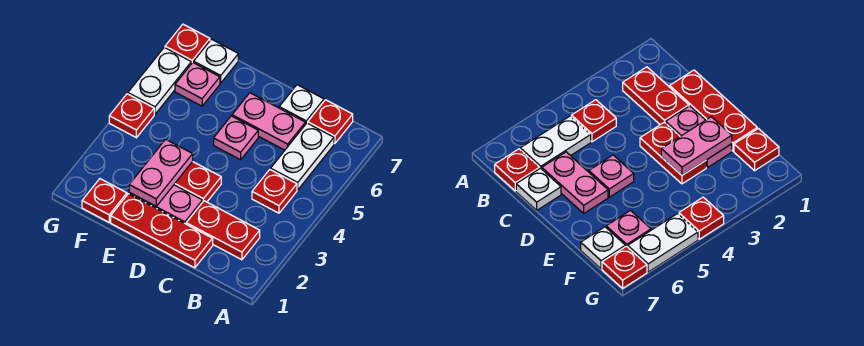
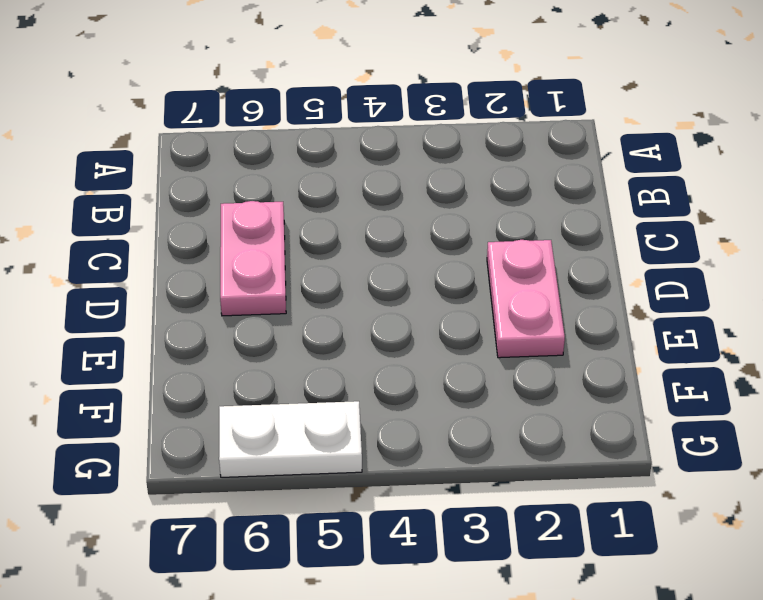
none -> red plate B2:C2 level 1
none -> red plate B4 level 1
none -> white plate B5:B6 level 1

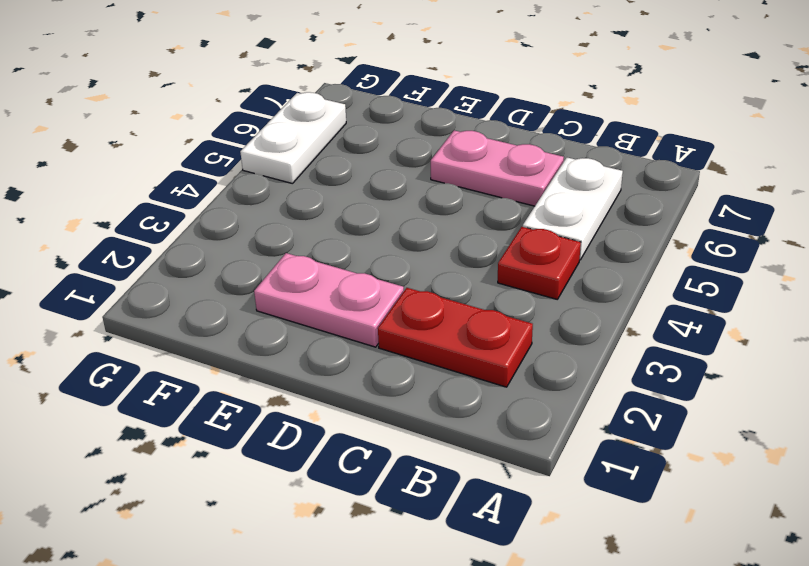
none -> red plate B7 level 1
none -> red plate C1:E1 level 1
none -> white plate C7 level 1

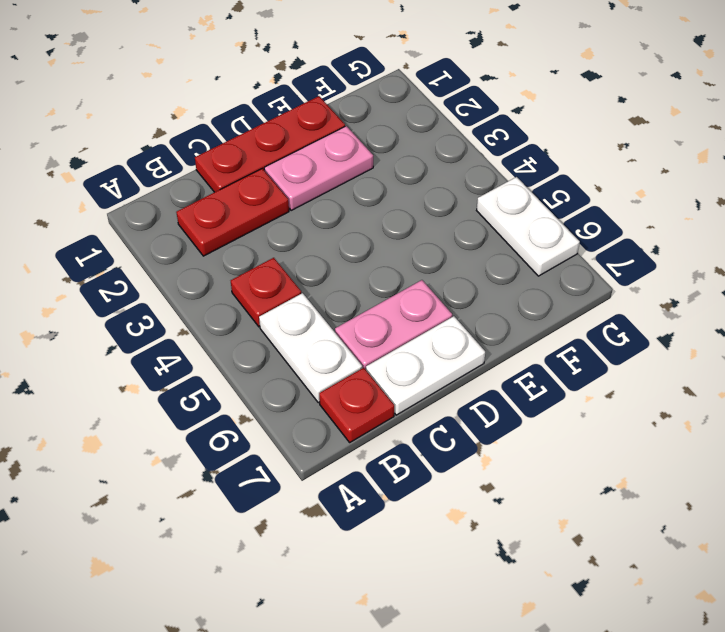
white plate C7:D7 level 1 -> white plate C7 level 1
none -> red plate D3:E3 level 1
none -> pink plate D5 level 1
none -> red plate F1 level 1

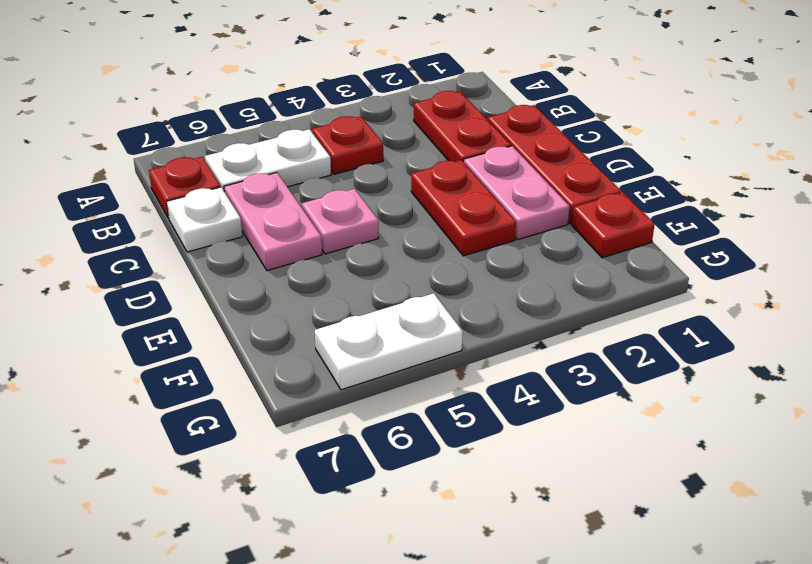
none -> pink plate F6 level 1
none -> white plate F7 level 1
none -> red plate G4 level 1

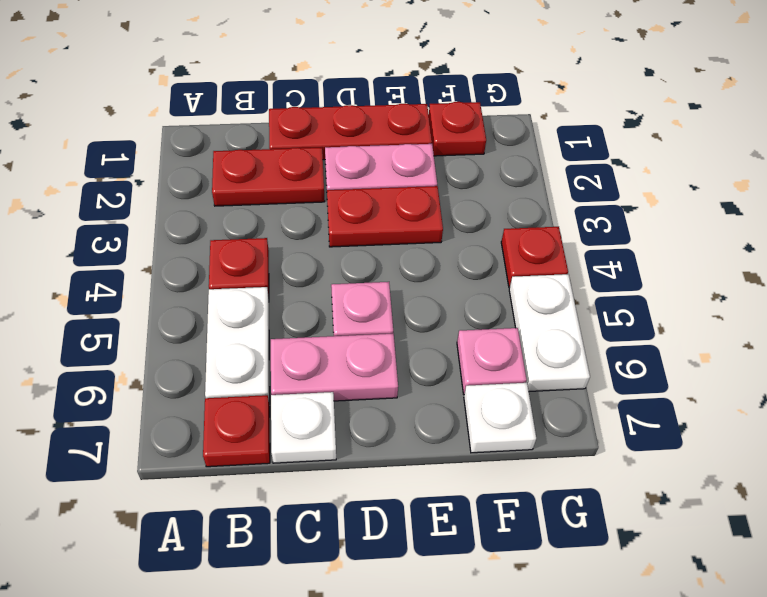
none -> red plate G7 level 1
none -> pink plate E2:E3 level 2

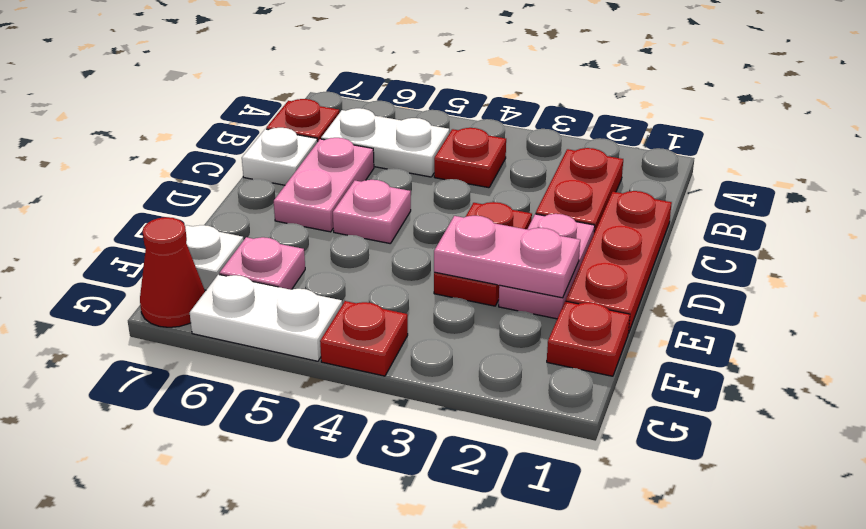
red cone G7 level 1 -> red plate G7 level 1

